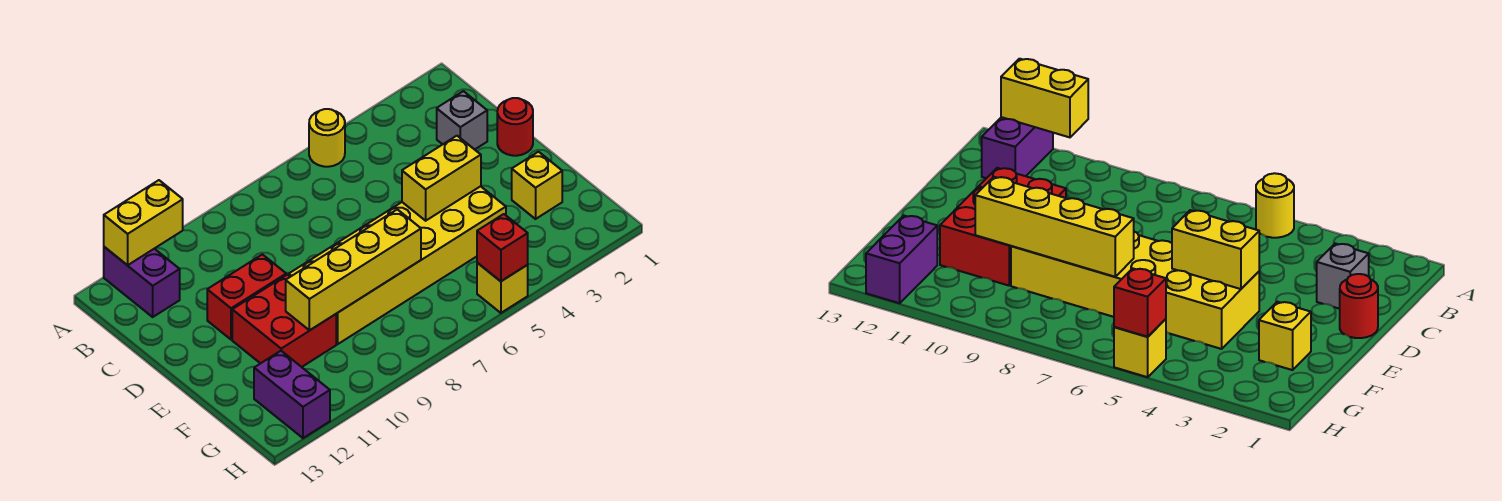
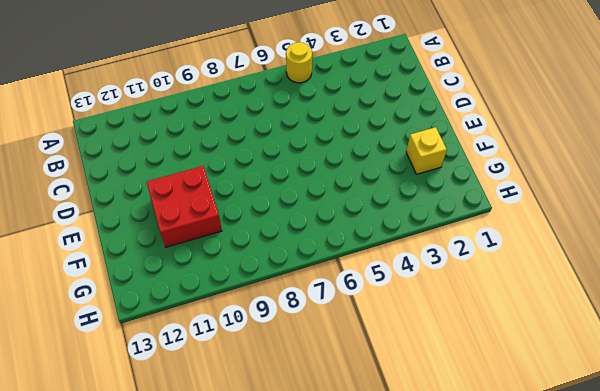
none -> purple brick A12:B12 level 1
none -> grey brick C2 level 1
none -> red round brick D1 level 1

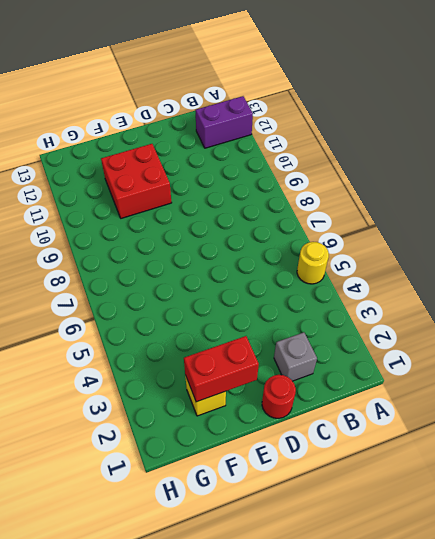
red brick E2:F2 level 2 -> red brick D10:D11 level 1
none -> yellow brick E4:F9 level 1
none -> purple brick G12:H12 level 1
none -> yellow brick H5 level 1

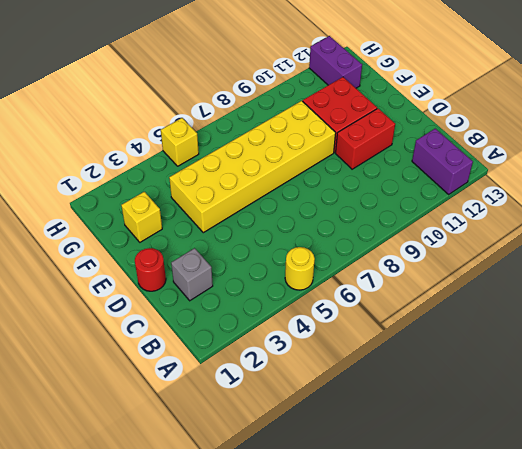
none -> yellow brick A11:A12 level 2
none -> yellow brick E4:E5 level 2
none -> yellow brick F7:F10 level 2

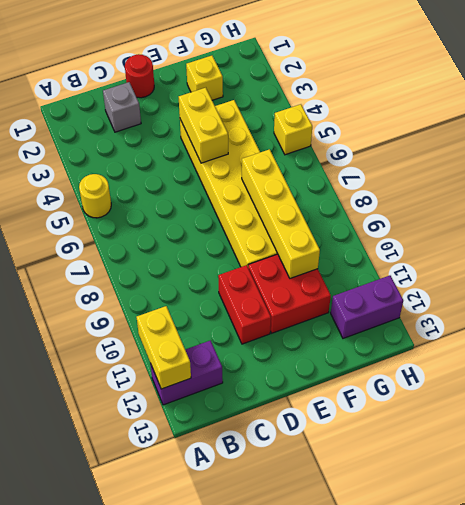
none -> red brick H5 level 2

